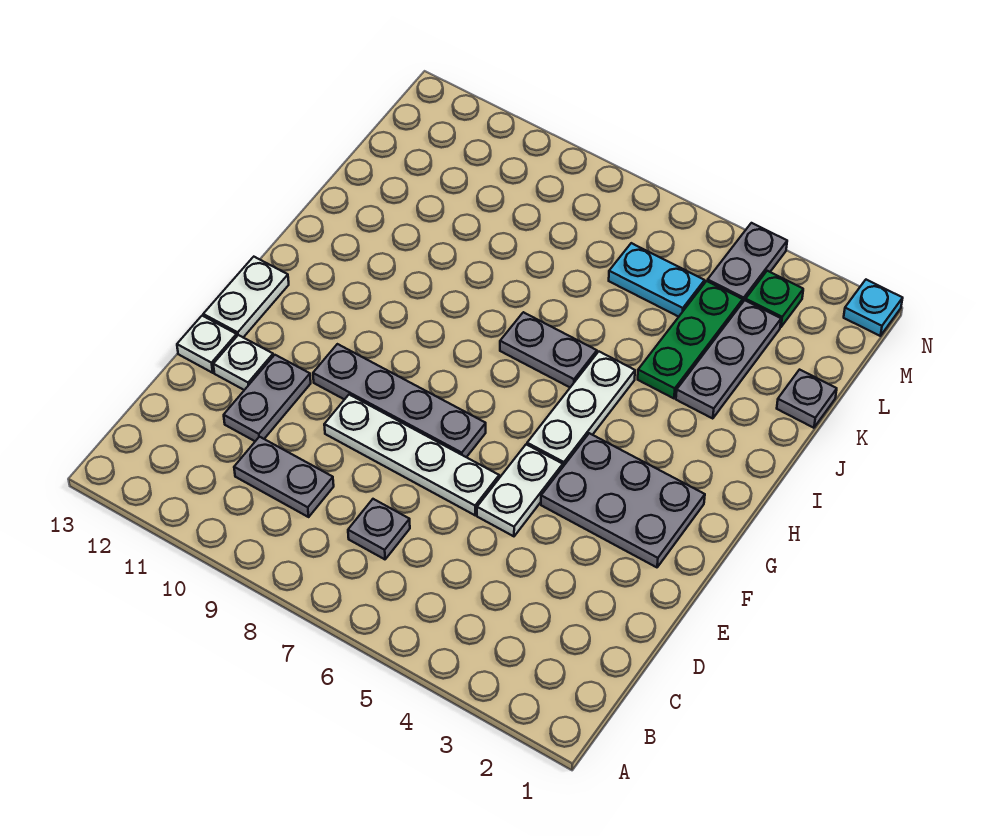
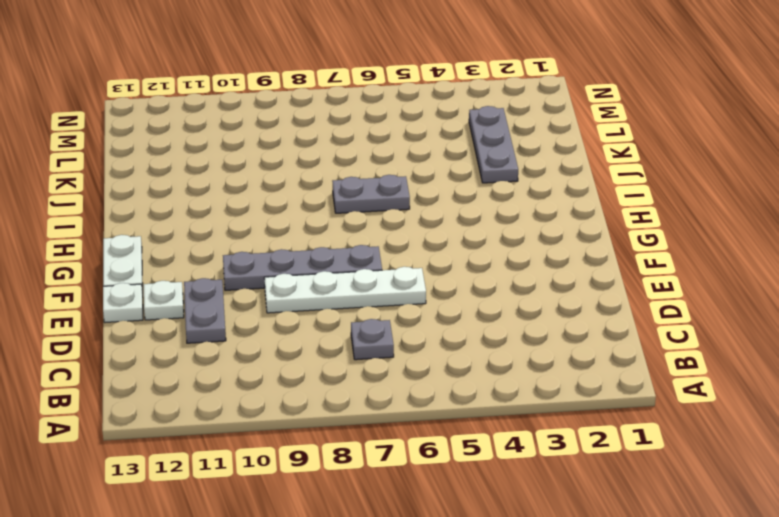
none -> grey plate C9:C10 level 1
none -> white plate E5:F5 level 1
none -> grey plate F2:G4 level 1

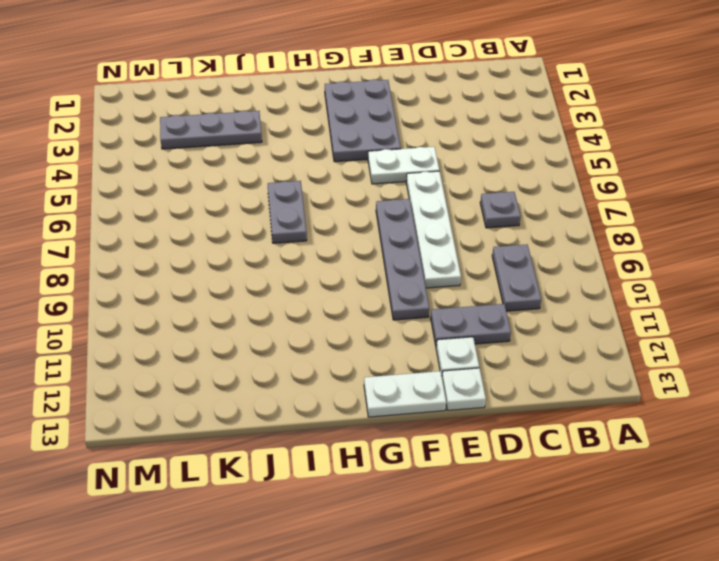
none -> white plate G5:I5 level 1
none -> green plate J4:L4 level 1
none -> grey plate K1 level 1

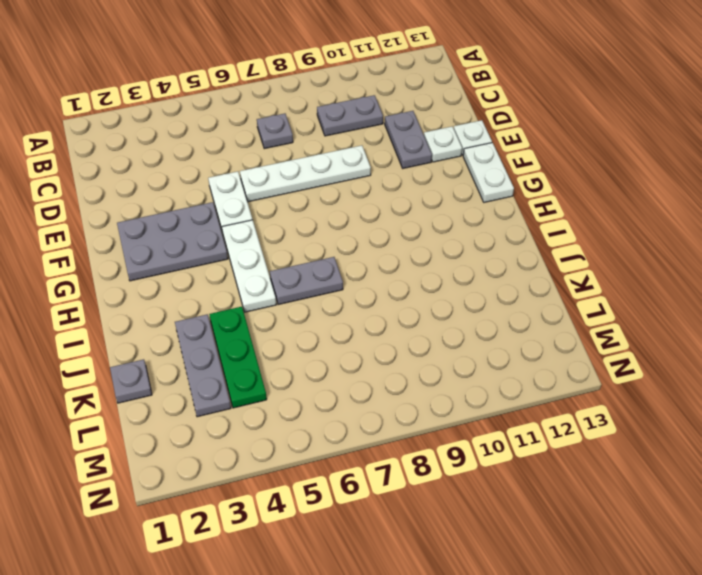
none -> grey plate F7:F10 level 1
none -> cyan plate L5:L6 level 1
none -> green plate M3 level 1

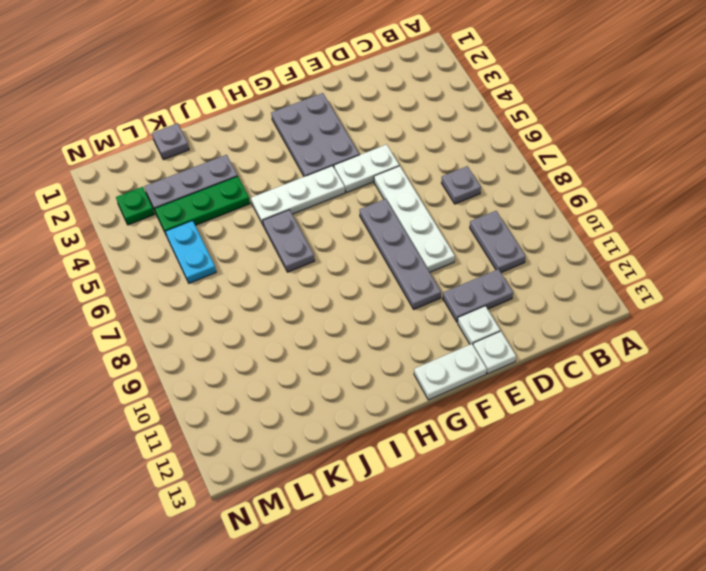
none -> grey plate M4:N4 level 1
none -> cyan plate N1 level 1

